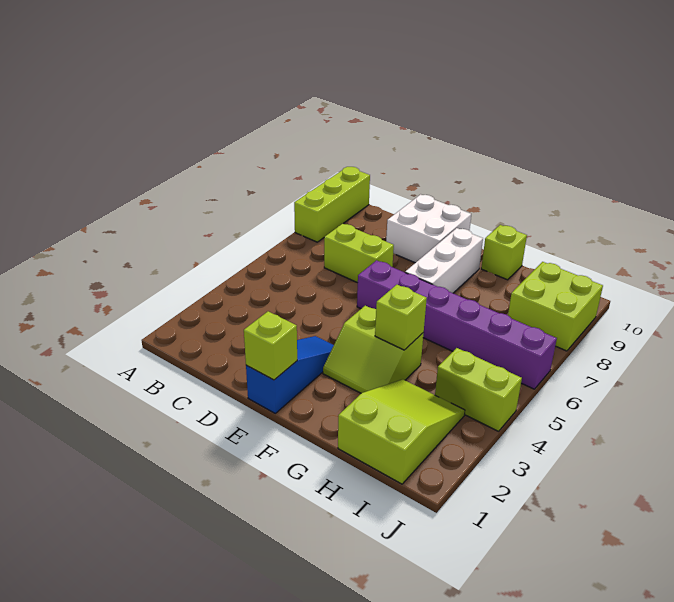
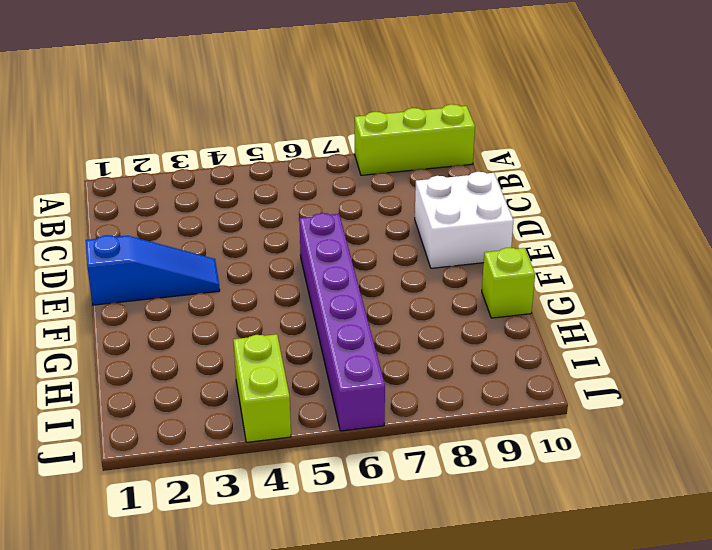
none -> lime brick C7:D7 level 1
none -> lime slope F3:G4 level 1 top 4
none -> white brick F7:F9 level 1

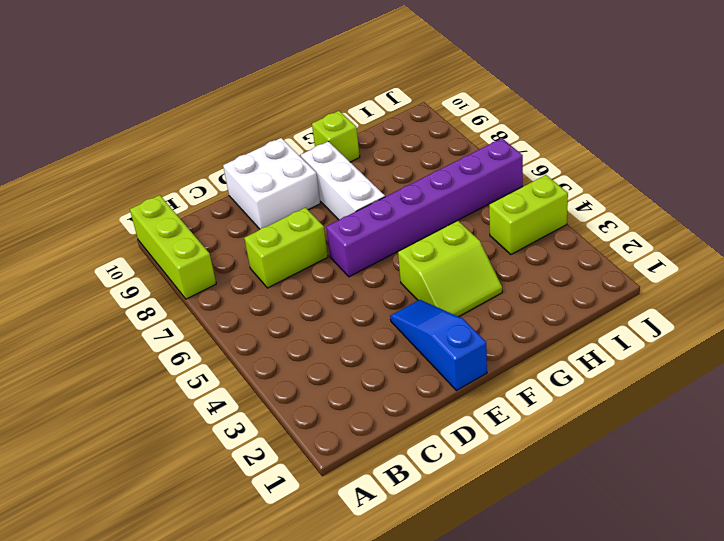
none -> lime slope H1:I3 level 1 top 1
none -> lime brick I8:J9 level 1
none -> lime brick E1 level 2

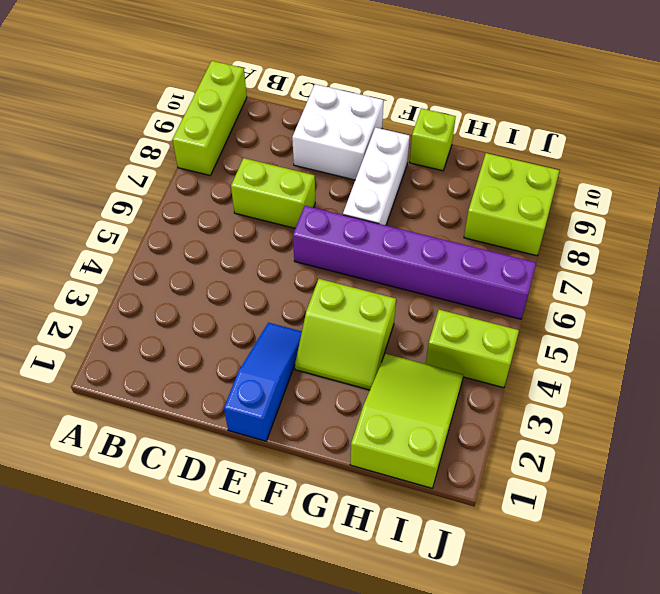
none -> lime brick E1 level 2
none -> lime brick G4 level 2

